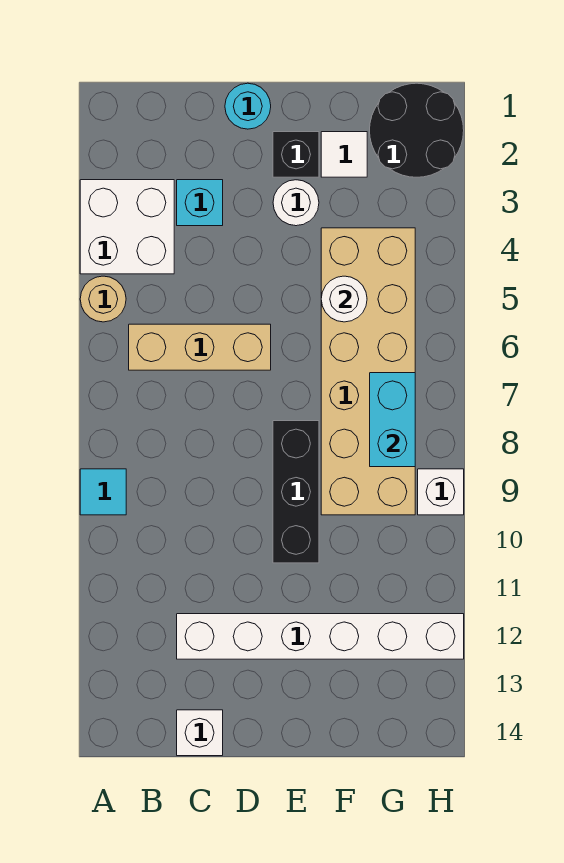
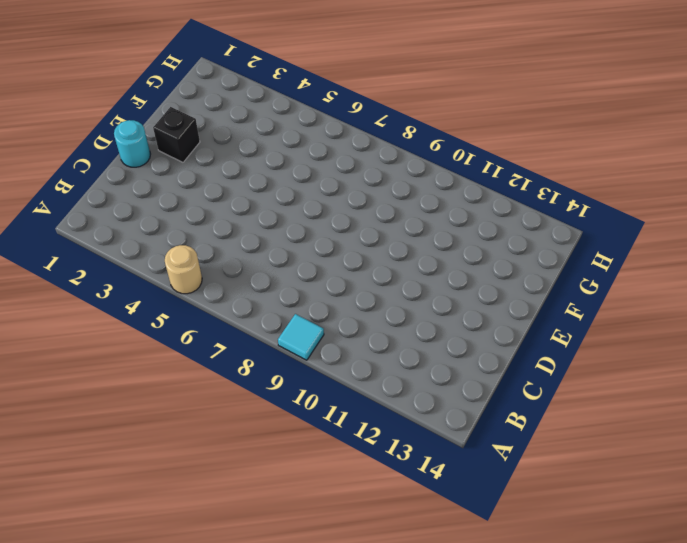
none -> white brick A3:B4 level 1
none -> tan brick B6:D6 level 1
none -> cyan brick C3 level 1

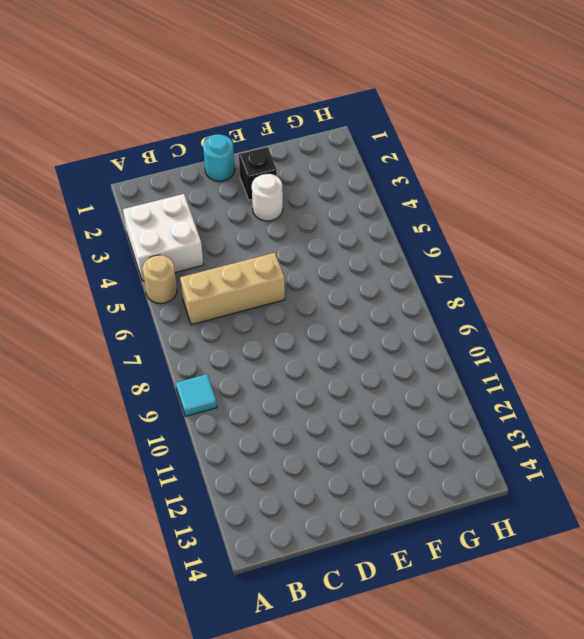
none -> cyan brick C3 level 1
none -> white brick C12:H12 level 1
none -> white brick C14 level 1

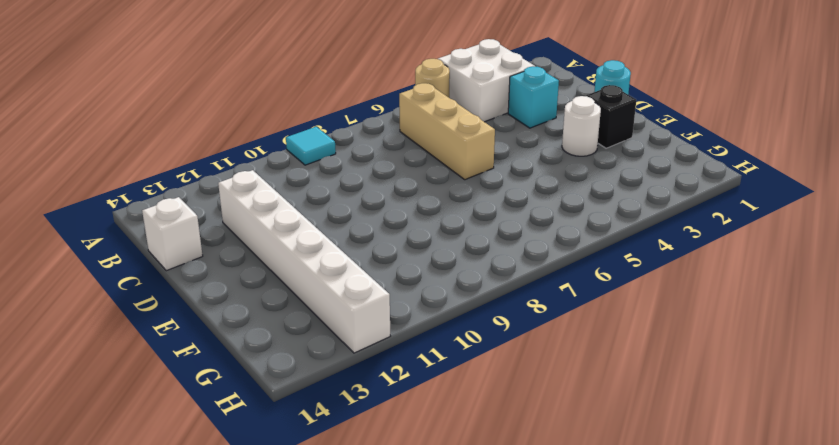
none -> black brick E8:E10 level 1
none -> white tile F2 level 1
none -> tan brick F4:G9 level 1

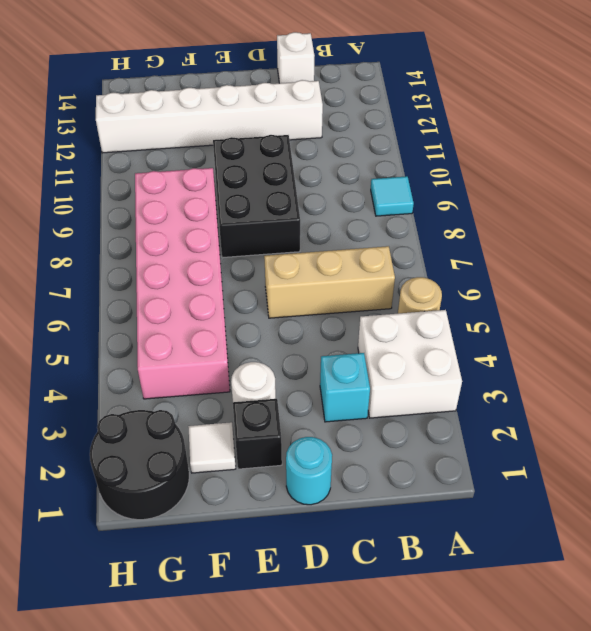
black brick D8:E10 level 1 -> black brick E8:E10 level 1
pink brick F4:G9 level 1 -> tan brick F4:G9 level 1
none -> white brick H9 level 1
none -> white round brick F5 level 2
none -> cyan brick G7:G8 level 2

